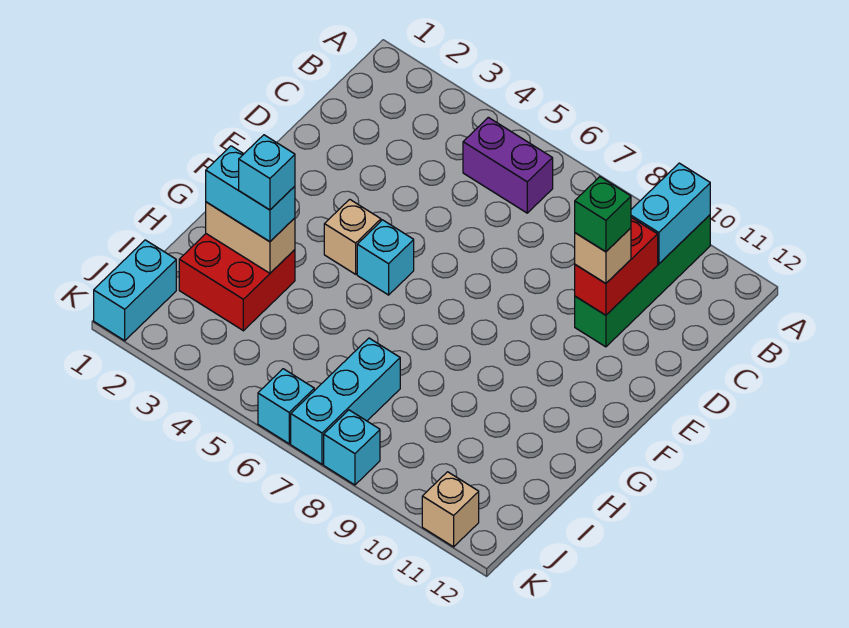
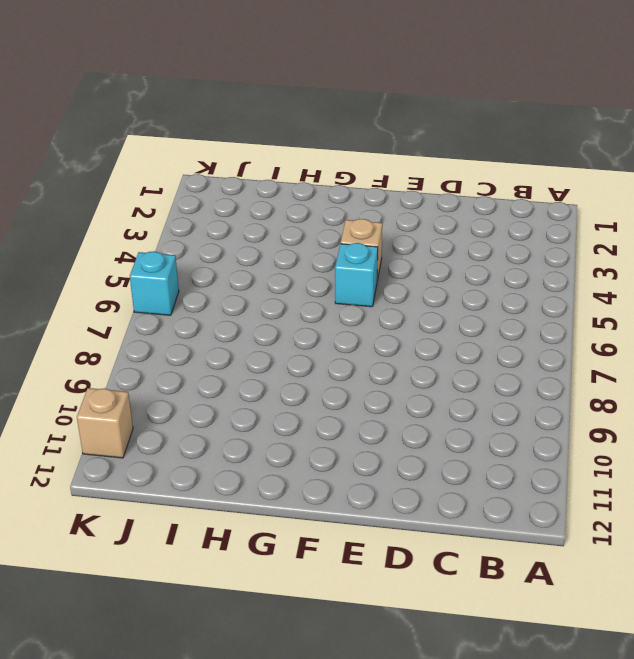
none -> green brick A10:D10 level 1
none -> purple brick B5:B6 level 1
none -> red brick H2:I3 level 1

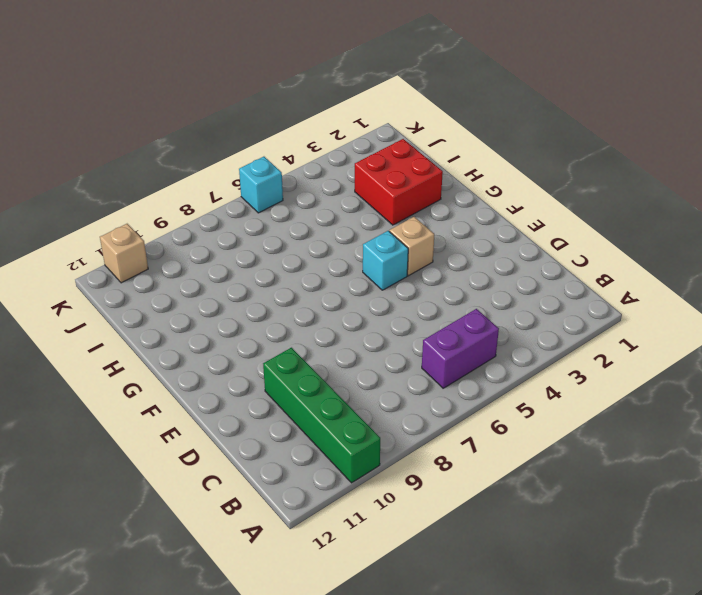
none -> cyan brick I7:K7 level 1
none -> cyan brick J1:K1 level 1
none -> cyan brick K8 level 1

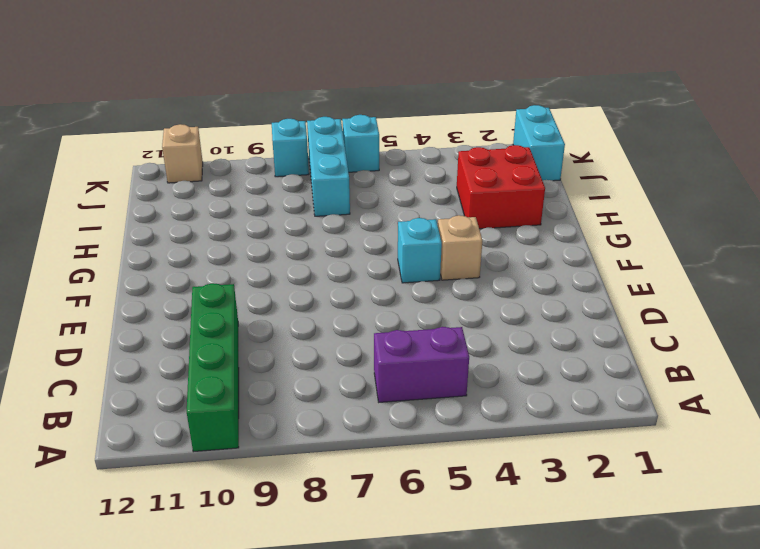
none -> cyan brick A10:B10 level 2
none -> red brick C10:D10 level 2
none -> tan brick H2:H3 level 2

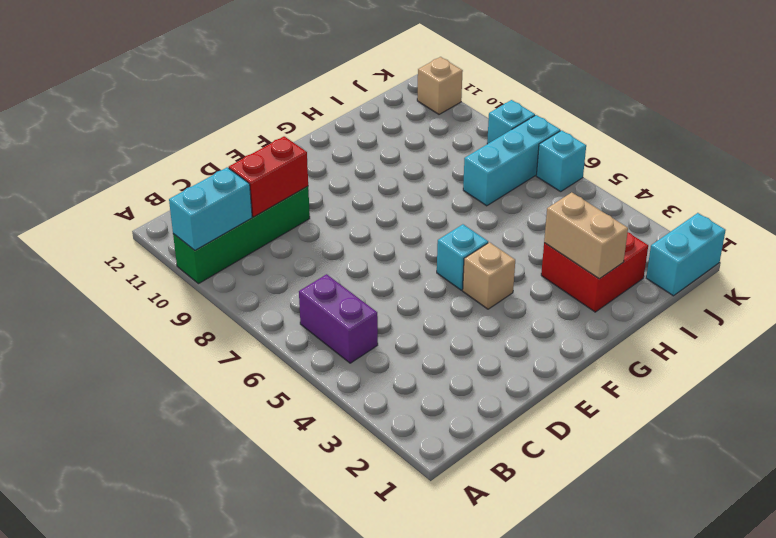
none -> tan brick D10 level 3
none -> cyan brick H2:H3 level 3
none -> green brick D10 level 4

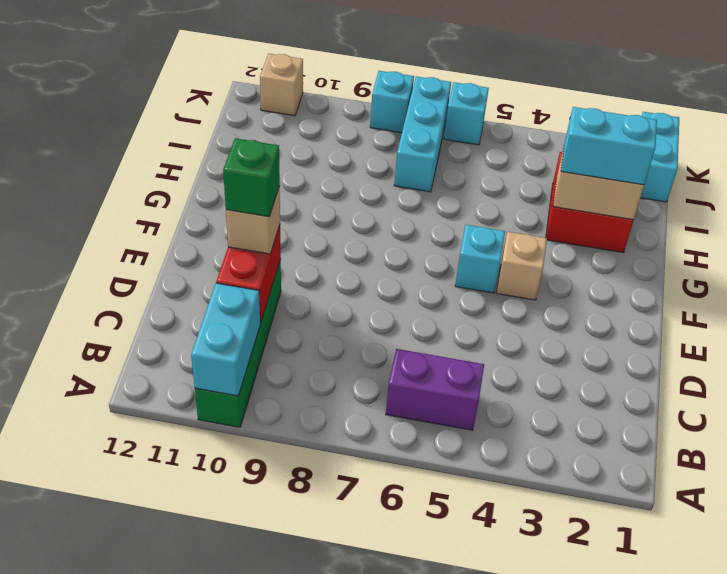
none -> cyan brick H3 level 4

